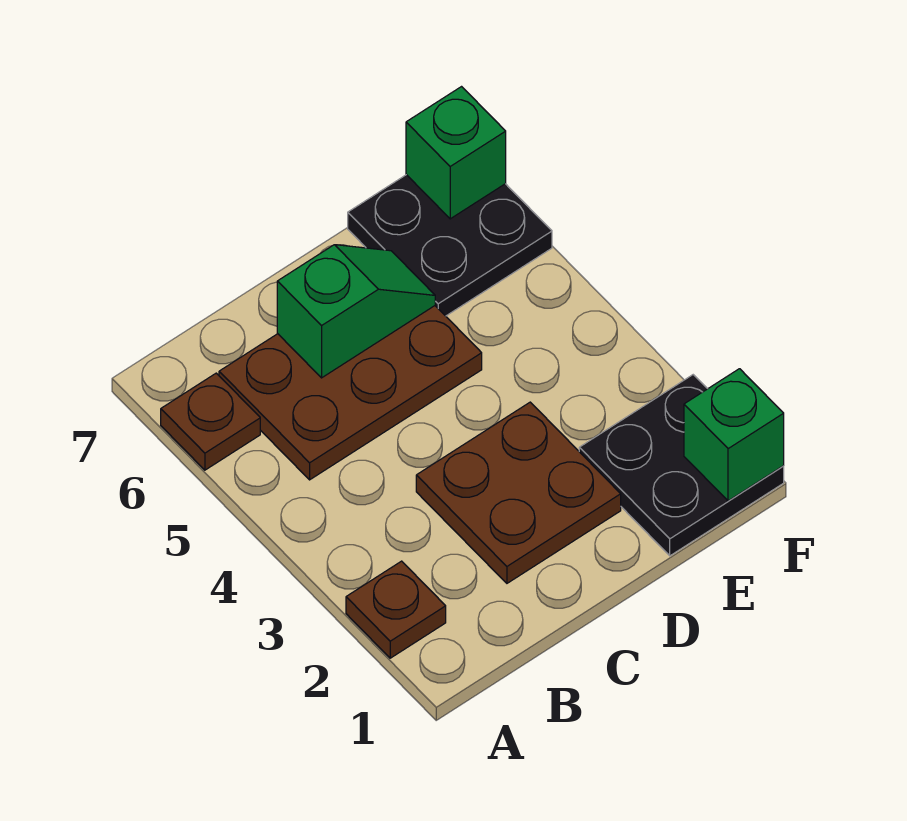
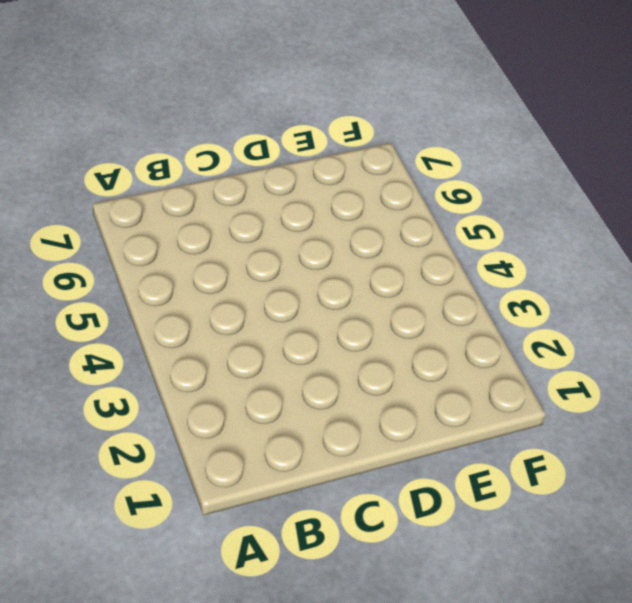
none -> brown plate A2 level 1
none -> brown plate A6 level 1

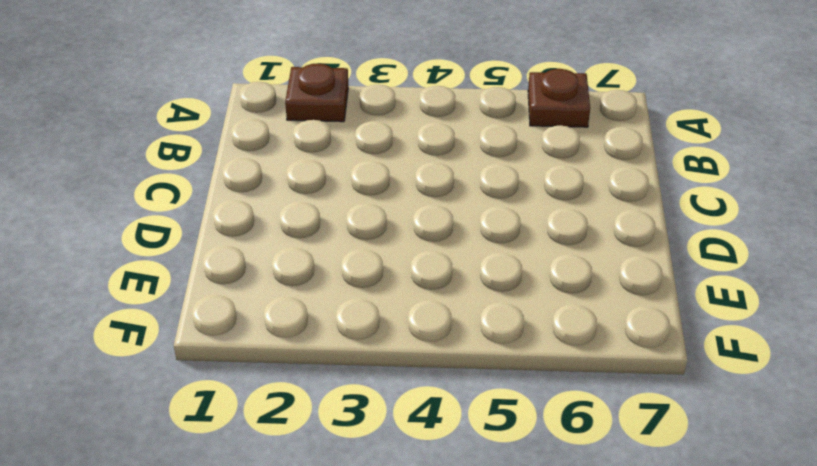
none -> brown plate B5:D6 level 1
none -> brown plate C2:D3 level 1

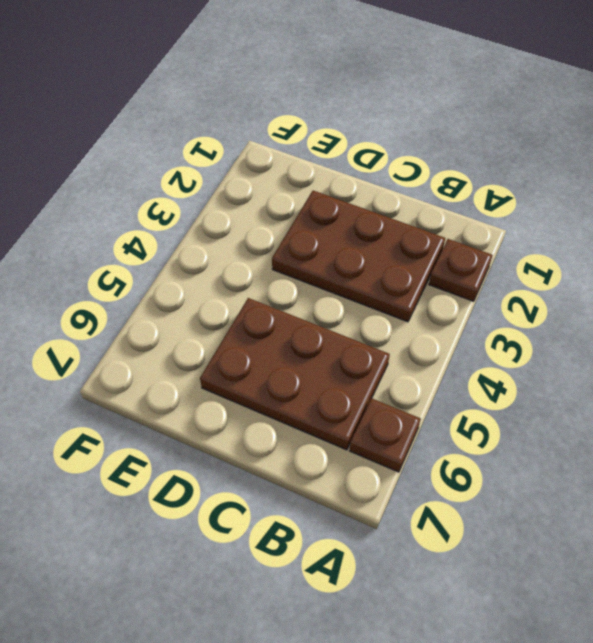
brown plate B2:D3 level 1 -> brown plate C2:D3 level 1
none -> black plate E1:F2 level 1
none -> black plate E6:F7 level 1

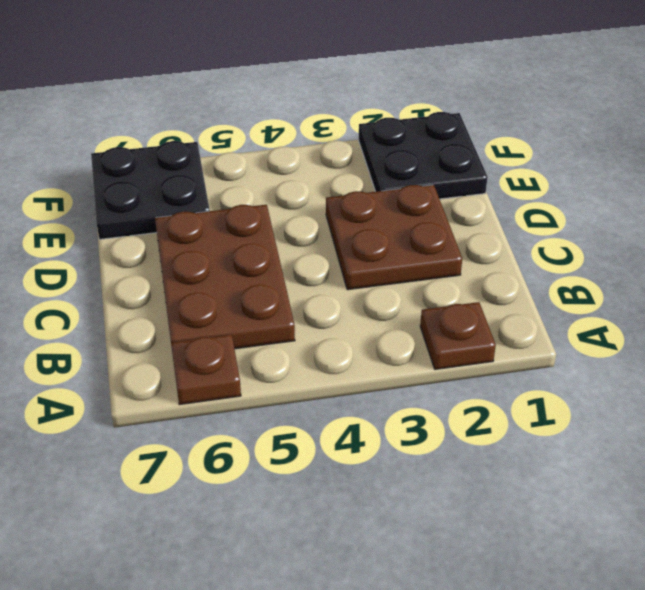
none -> green slope C6:D6 level 2 top C
none -> green brick F1 level 2

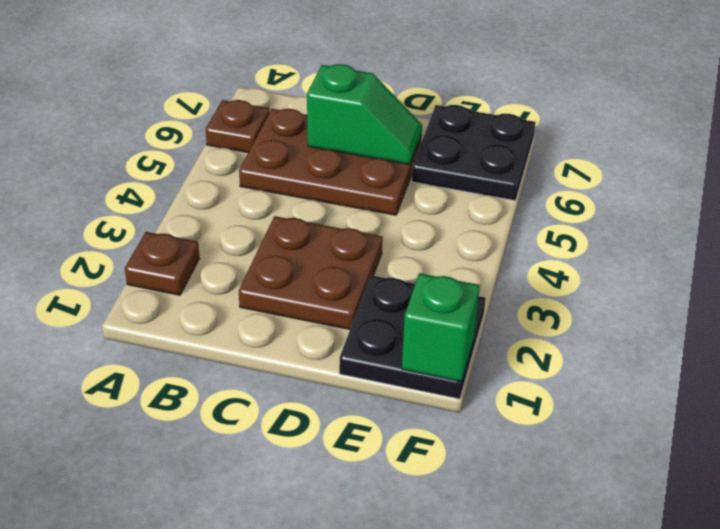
none -> green brick F7 level 2

